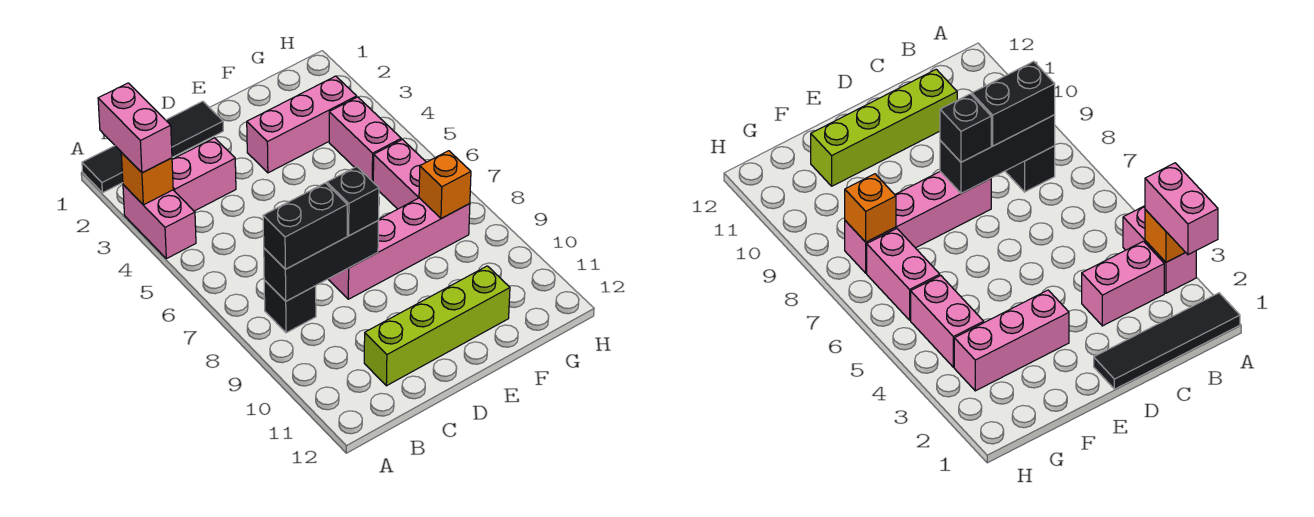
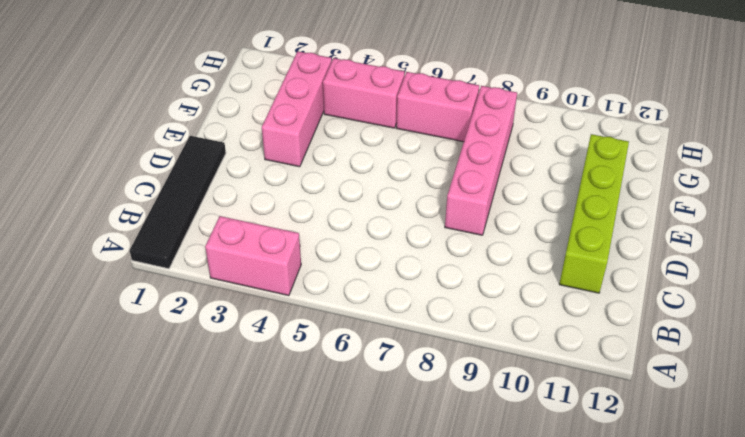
none -> pink brick B3:C3 level 1
none -> black brick B8 level 1
none -> orange brick A3 level 2

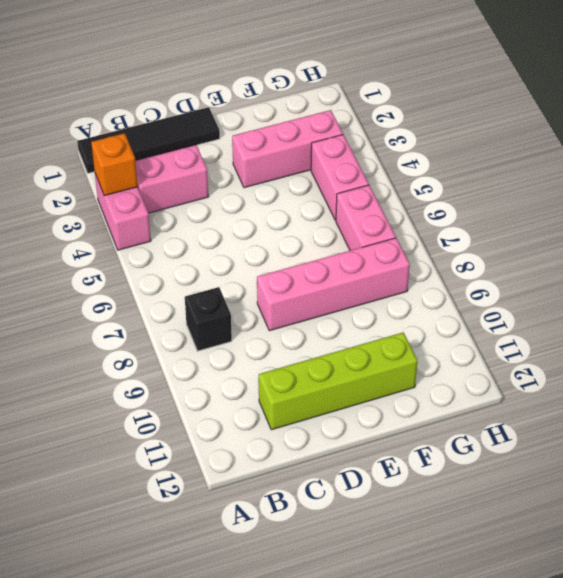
none -> black brick B8:D8 level 2
none -> orange brick G8 level 2
none -> pink brick A2:A3 level 3

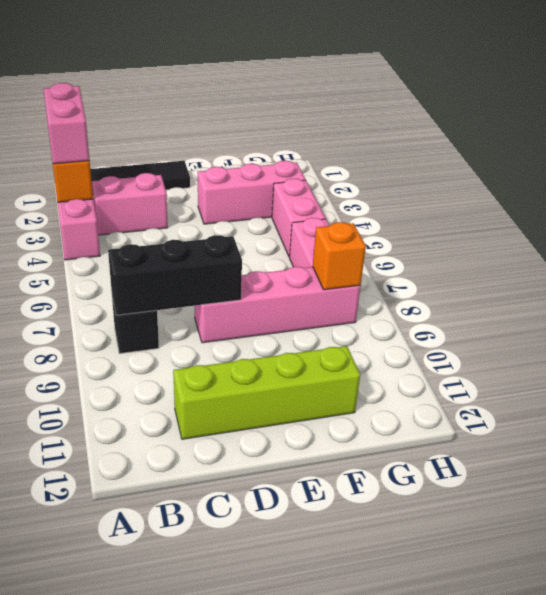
none -> black brick B8:C8 level 3
none -> black brick D8 level 3

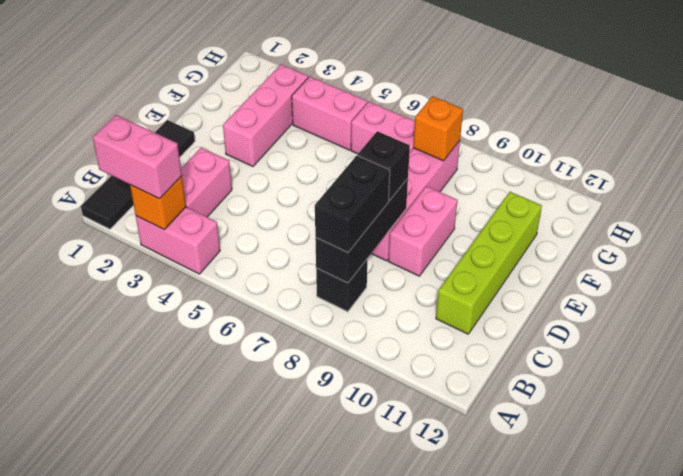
pink brick D9:E9 level 1 -> none

